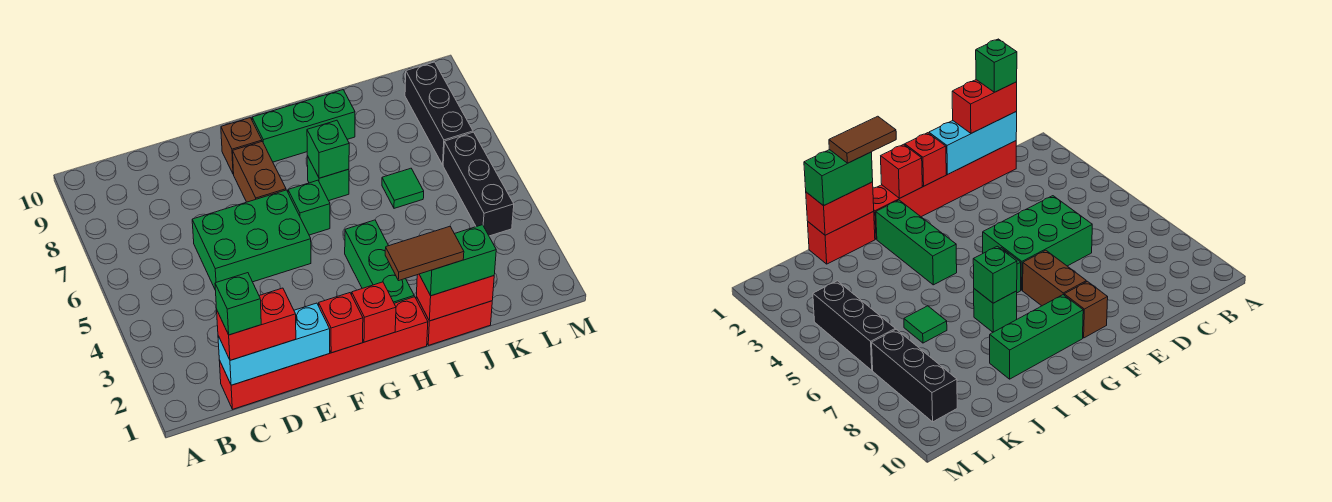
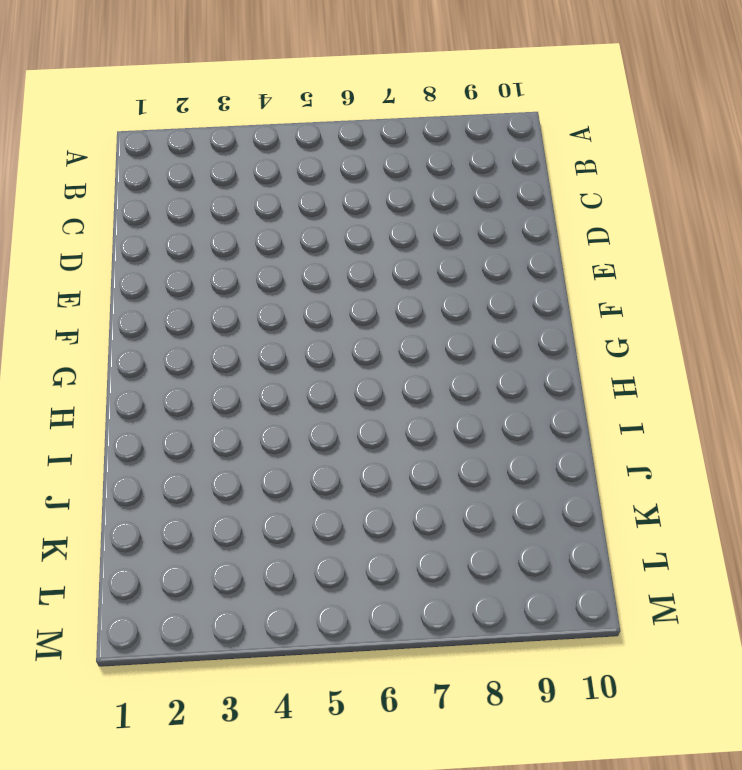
none -> red brick C1:H1 level 1
none -> green brick D5:F6 level 1
none -> brown brick F7:F8 level 1

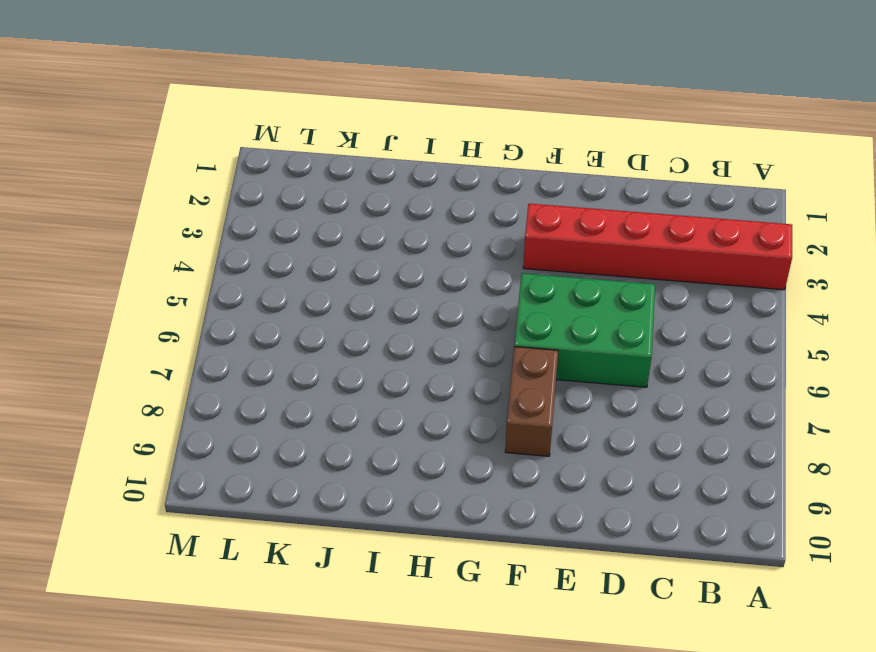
red brick A3:F3 level 1 -> red brick C1:H1 level 1
none -> brown brick F9 level 1
none -> green brick G6 level 1
none -> green brick G9:I9 level 1

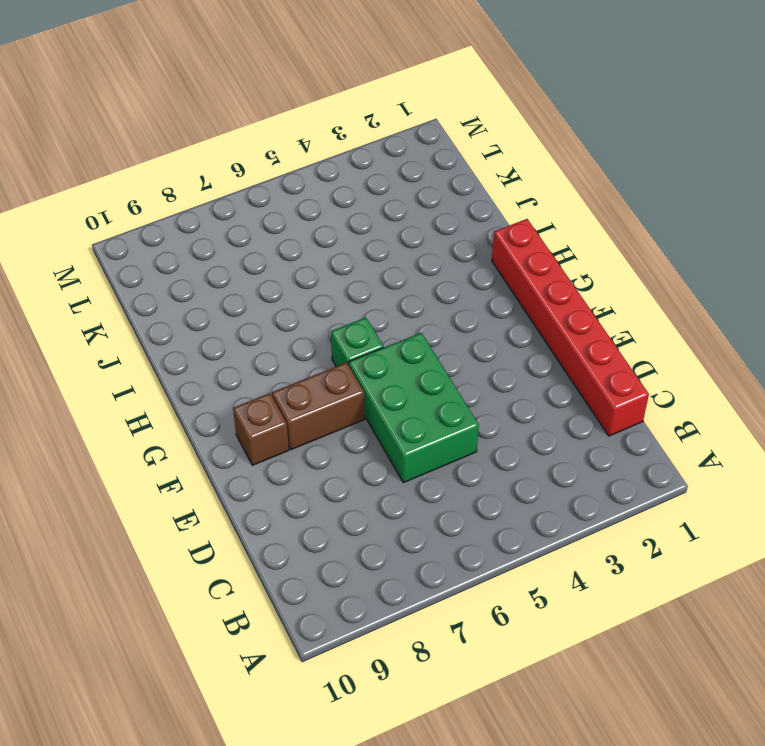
none -> green brick G9:I9 level 1
none -> green brick H2:H4 level 1
none -> green brick H7 level 1

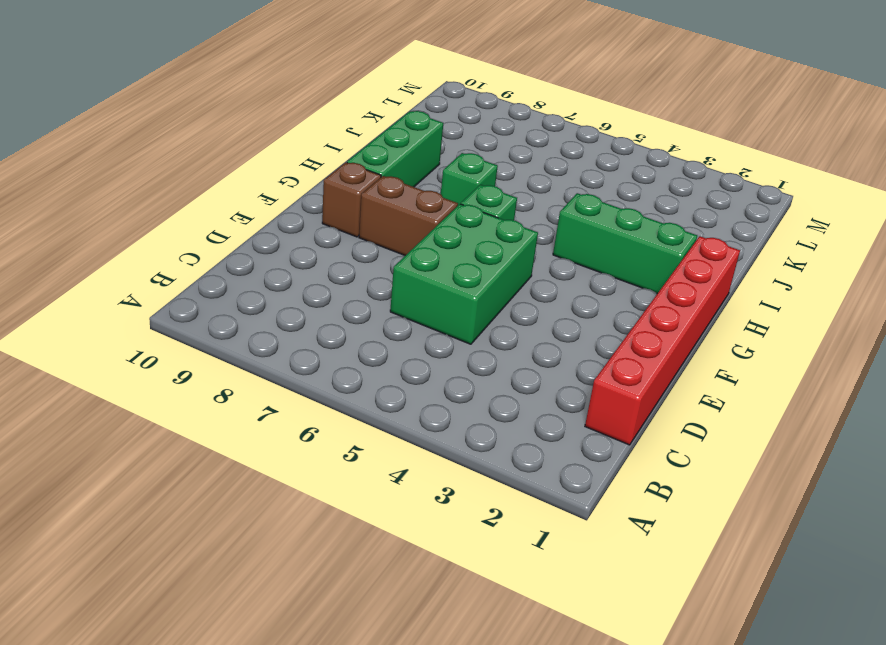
none -> red brick I1:J1 level 1
none -> green tile J6 level 1
none -> black brick L4:L6 level 1

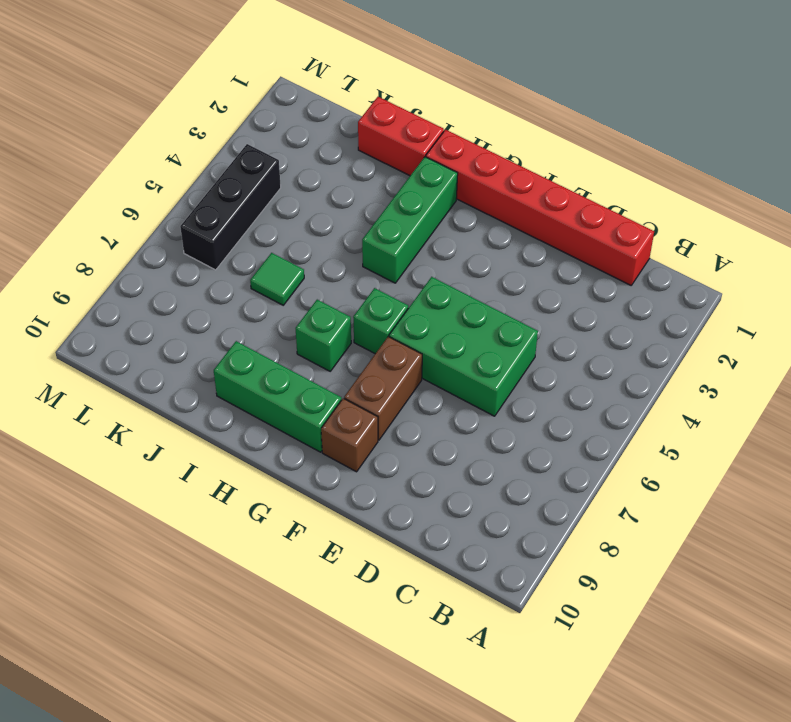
none -> black brick L7:L9 level 1
none -> cyan brick C1:E1 level 2
none -> red brick F1 level 2

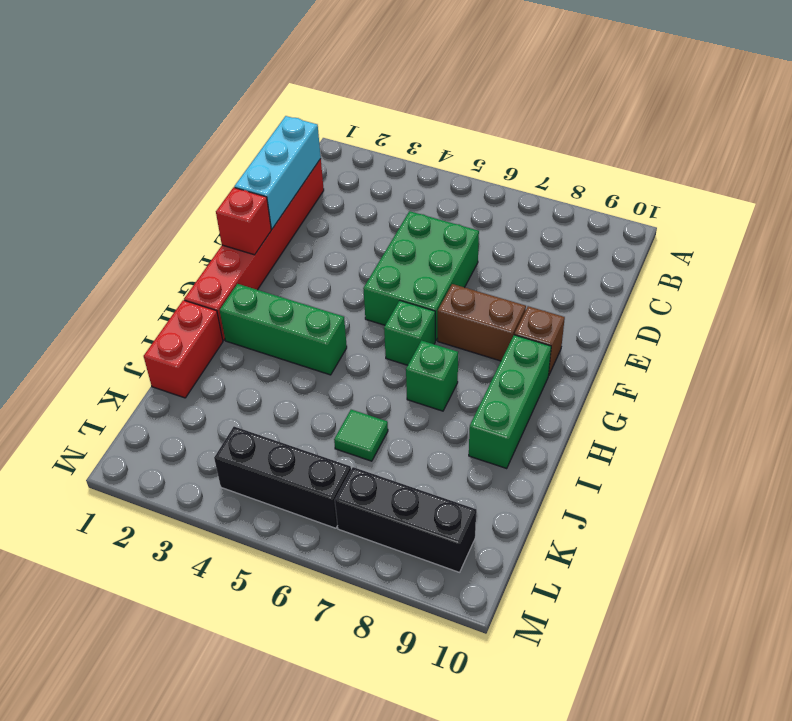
none -> red brick G1 level 2
none -> green brick H7 level 2
none -> red brick I1:J1 level 2

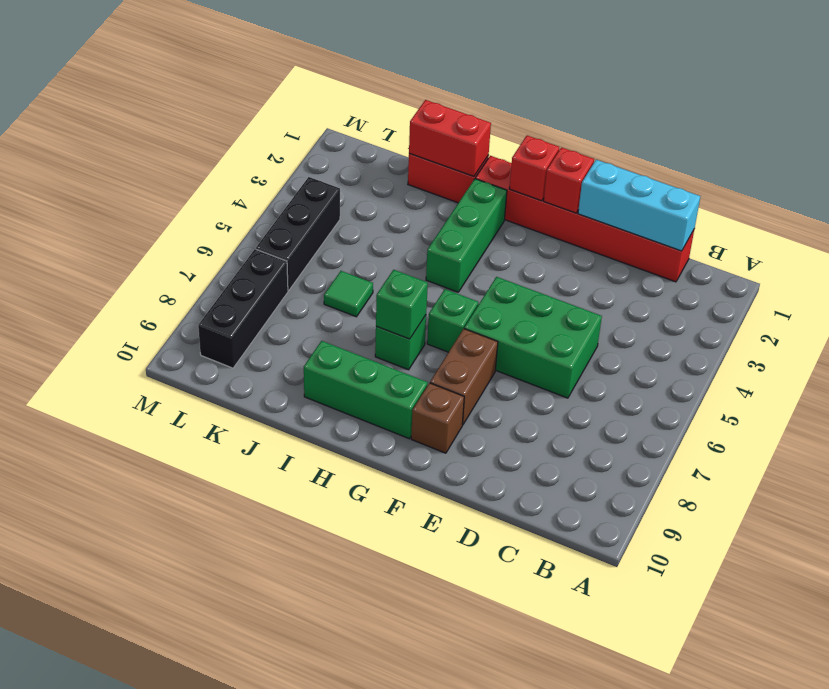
none -> red brick C1:D1 level 3
none -> green brick I1:J1 level 3
none -> green brick C1 level 4

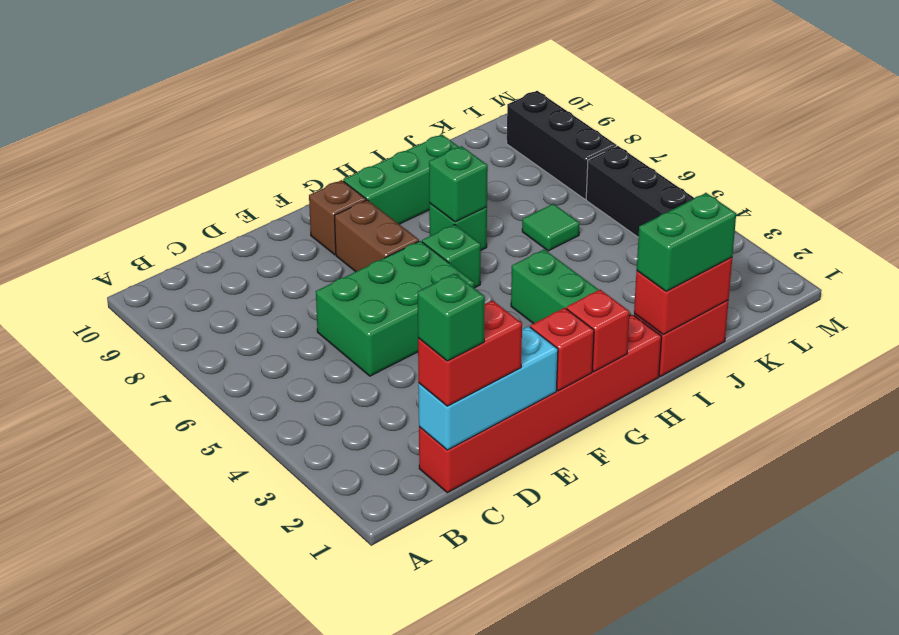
none -> brown tile H1:I1 level 4

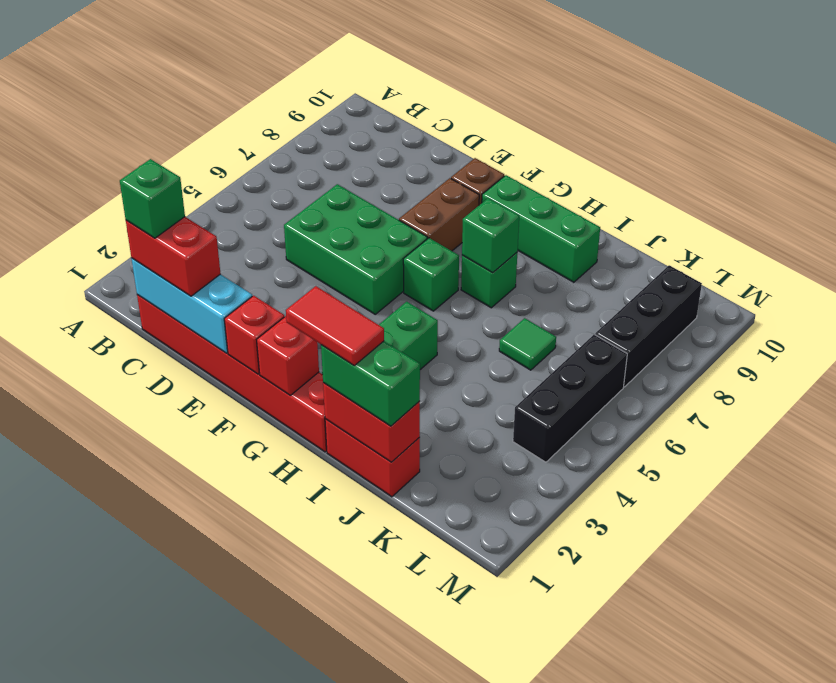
red tile H1:I1 level 4 -> brown tile H1:I1 level 4

